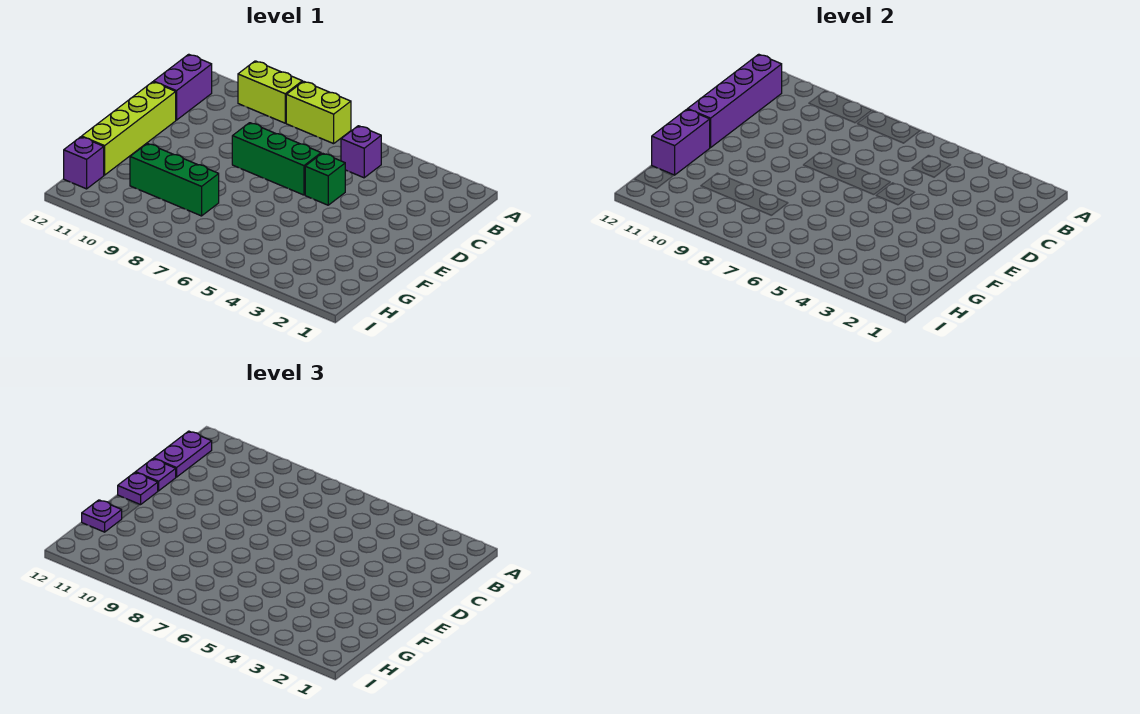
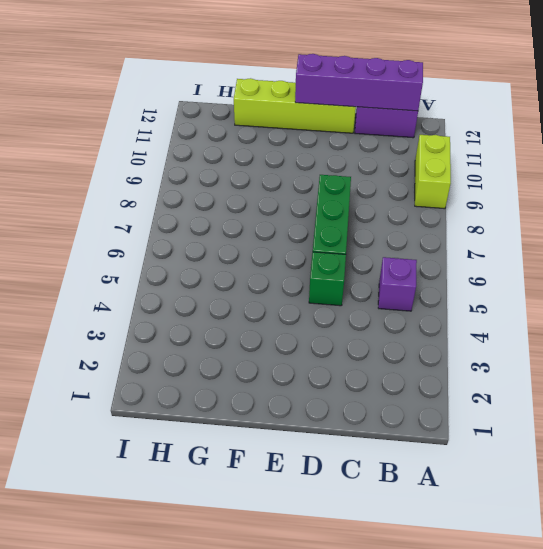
none -> lime brick A7:A8 level 1
none -> green brick G8:G10 level 1
none -> purple brick H12 level 1

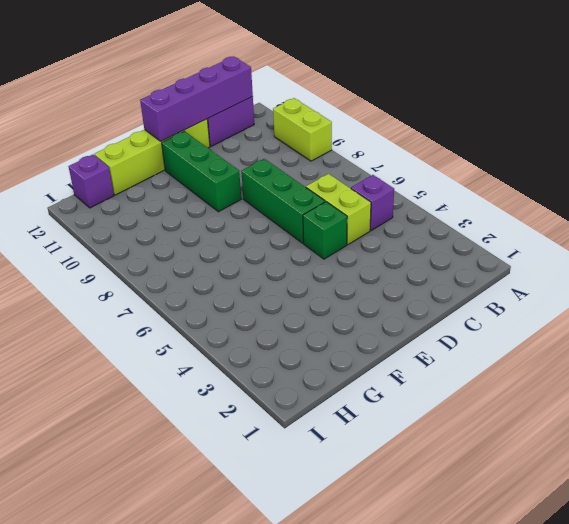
lime brick C5:C6 level 1 -> lime brick A7:A8 level 1
green brick E9:E11 level 1 -> green brick G8:G10 level 1
none -> purple brick F12:G12 level 2
none -> purple plate B12:C12 level 3
none -> purple plate D12 level 3

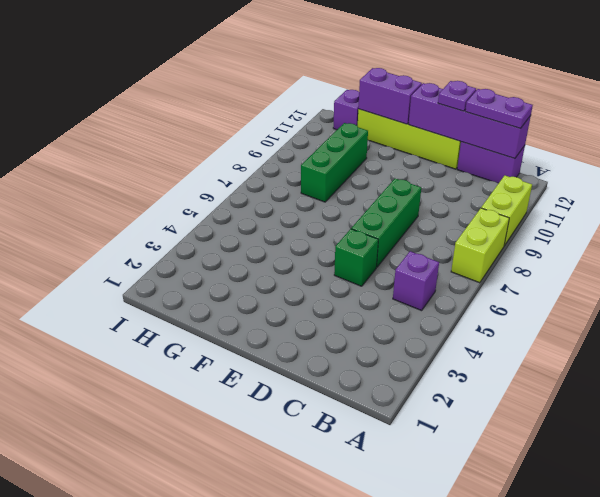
none -> purple plate E12 level 3
none -> purple plate G12 level 3

